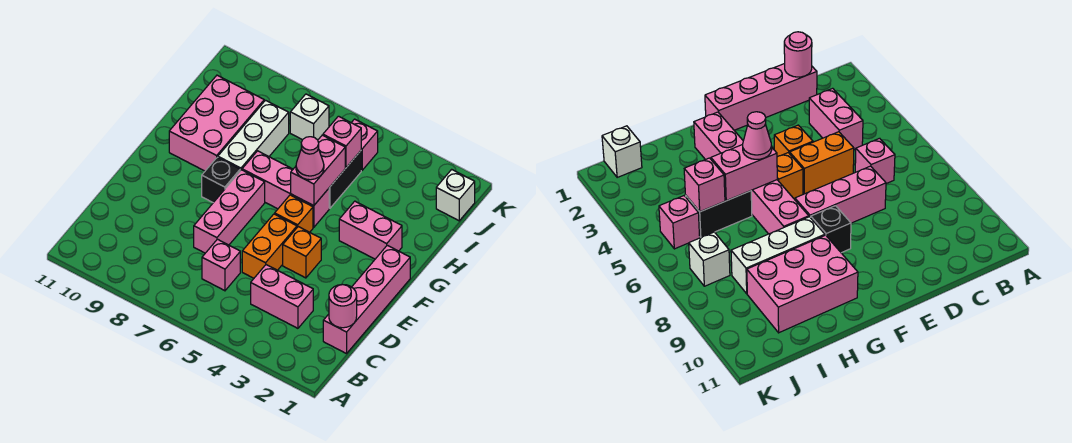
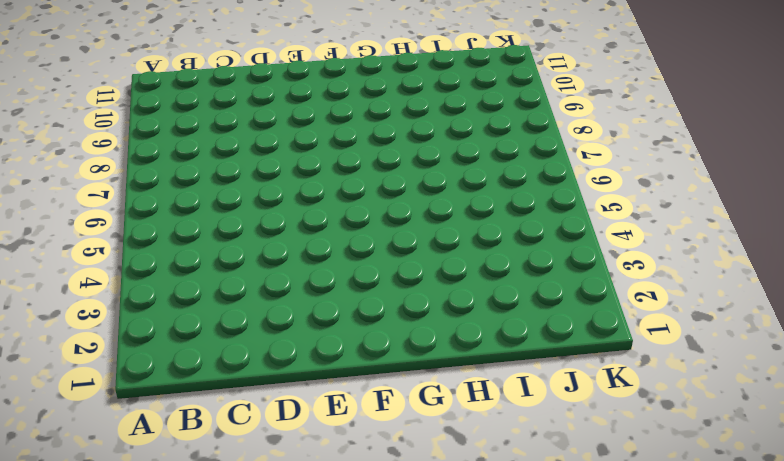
none -> pink brick C1:F1 level 1
none -> pink brick C3:C4 level 1
none -> pink brick C6 level 1

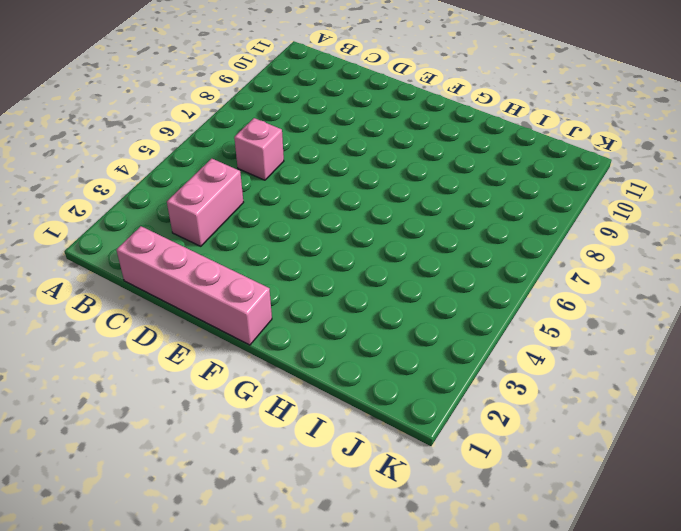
none -> orange brick D5:E5 level 1
none -> pink brick D7:F7 level 1
none -> orange brick E4 level 1

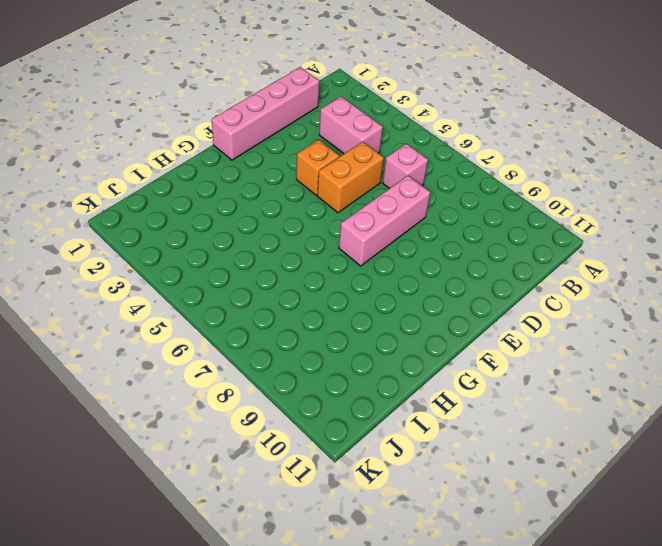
none -> orange brick F5 level 1
none -> black brick F8 level 1
none -> pink brick G2:G3 level 1

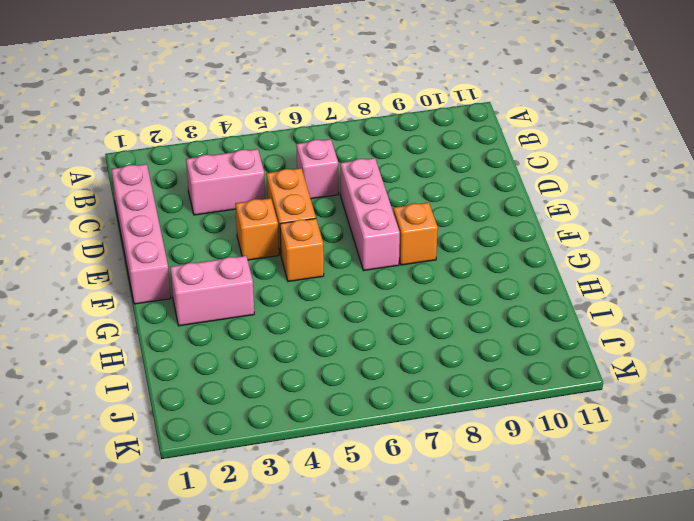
orange brick F8 level 1 -> black brick F8 level 1
none -> pink brick G5:G7 level 1
none -> white brick G8:I8 level 1
none -> pink brick G9:I10 level 1

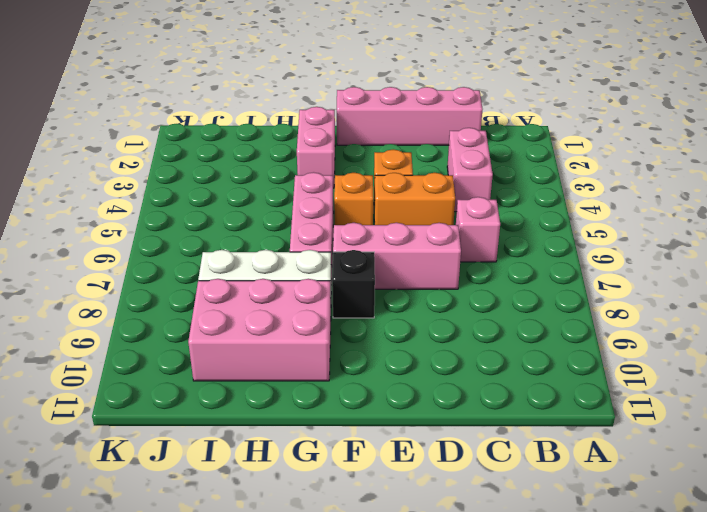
none -> black brick H5:I5 level 1
none -> white brick J1 level 1
none -> pink brick J5 level 1

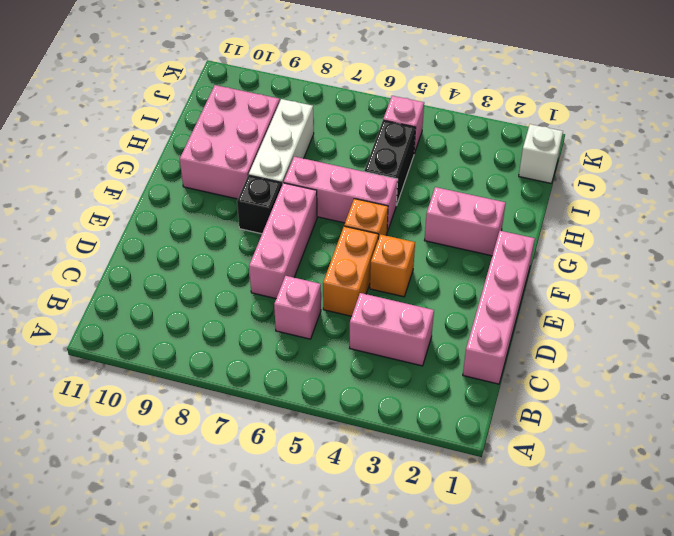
none -> white brick J7 level 1
none -> pink round brick C1 level 2
none -> pink brick G5:H5 level 2

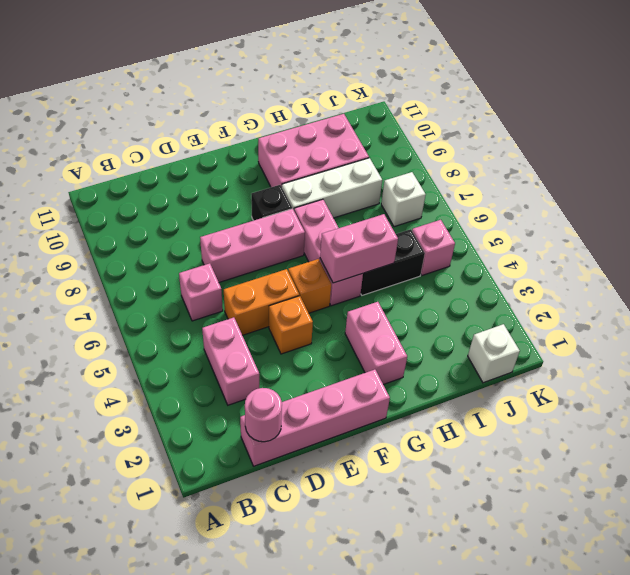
none -> pink brick I5 level 2
none -> pink cone G5 level 3

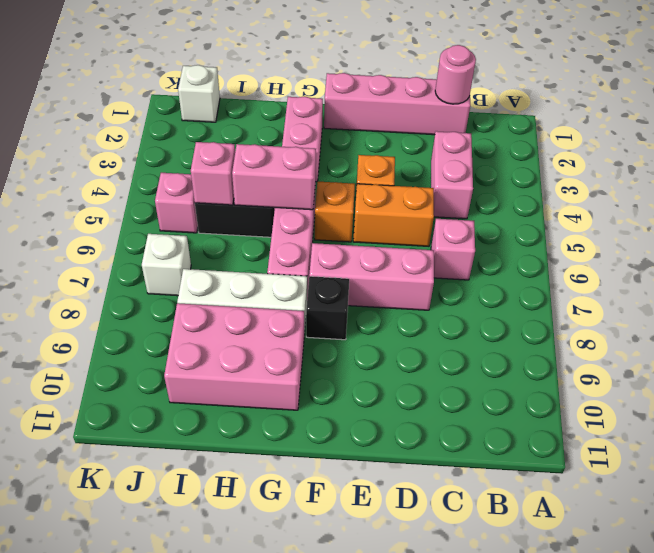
none -> pink cone G5 level 3

